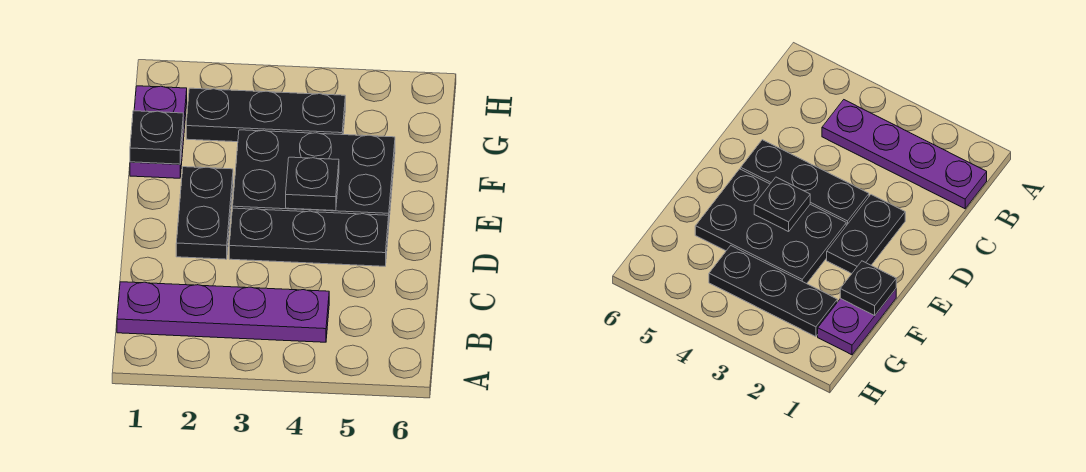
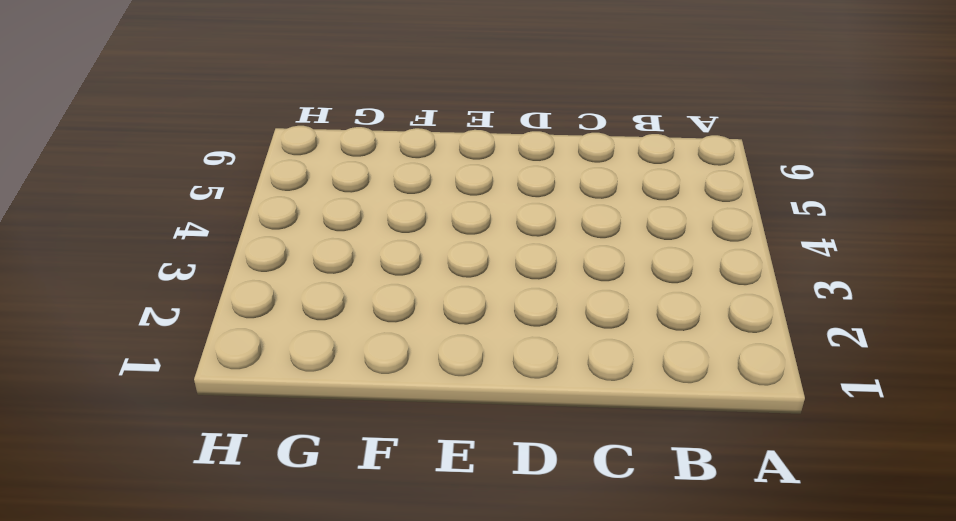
none -> purple plate B1:B4 level 1
none -> black plate D2:E2 level 1

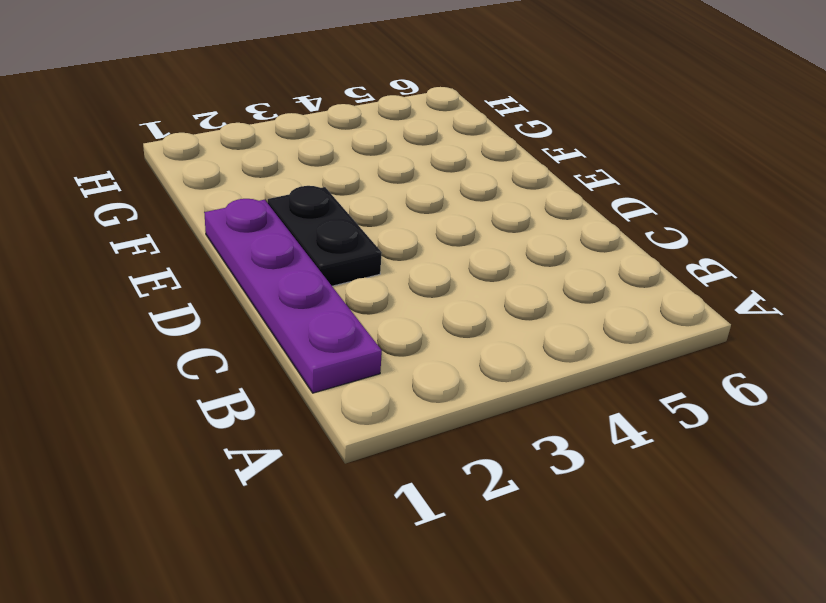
purple plate B1:E1 level 1 -> purple plate B1:B4 level 1
none -> black plate D3:D5 level 1
none -> black plate E3:F5 level 1

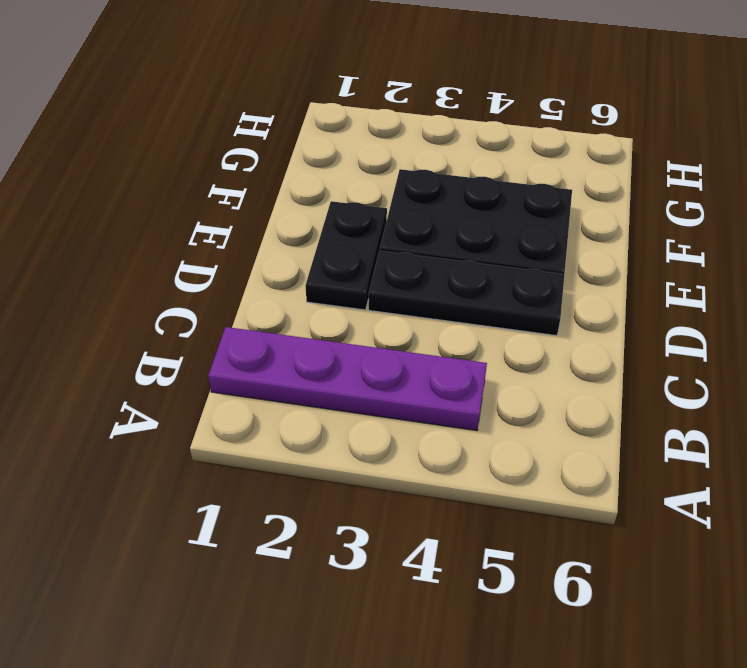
none -> purple plate F1:G1 level 1
none -> black plate G2:G4 level 1

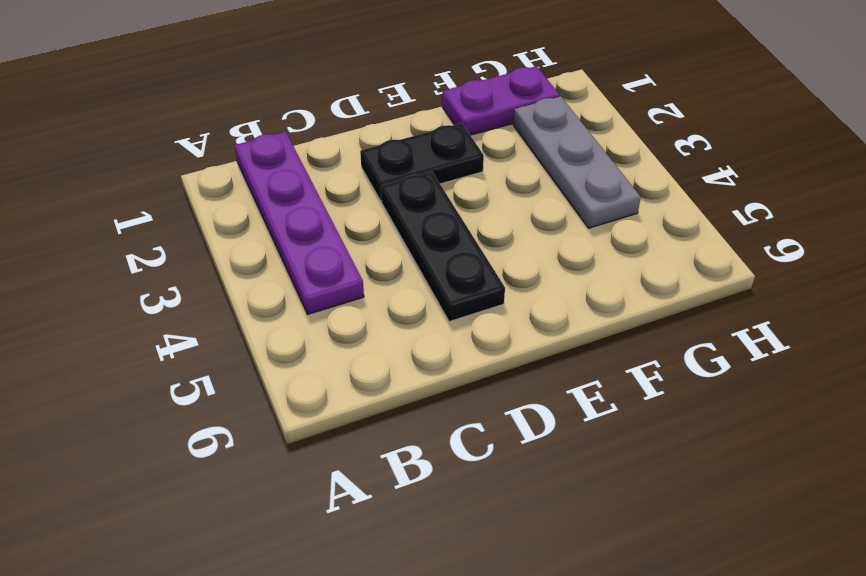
grey plate G2:G4 level 1 -> black plate G2:G4 level 1
none -> black plate E3:F5 level 1
none -> black plate E4 level 2

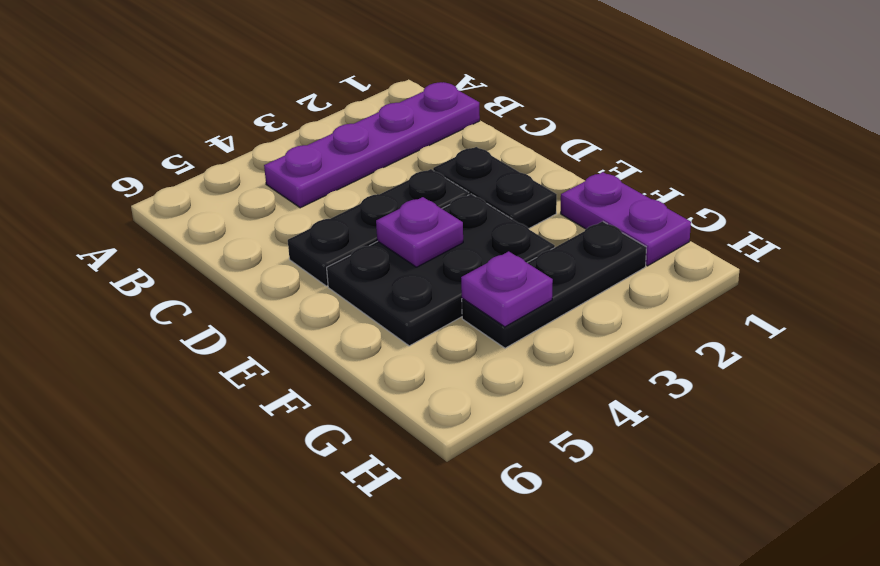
purple plate E4 level 2 -> black plate E4 level 2
purple plate G4 level 2 -> none
none -> black plate F1 level 2

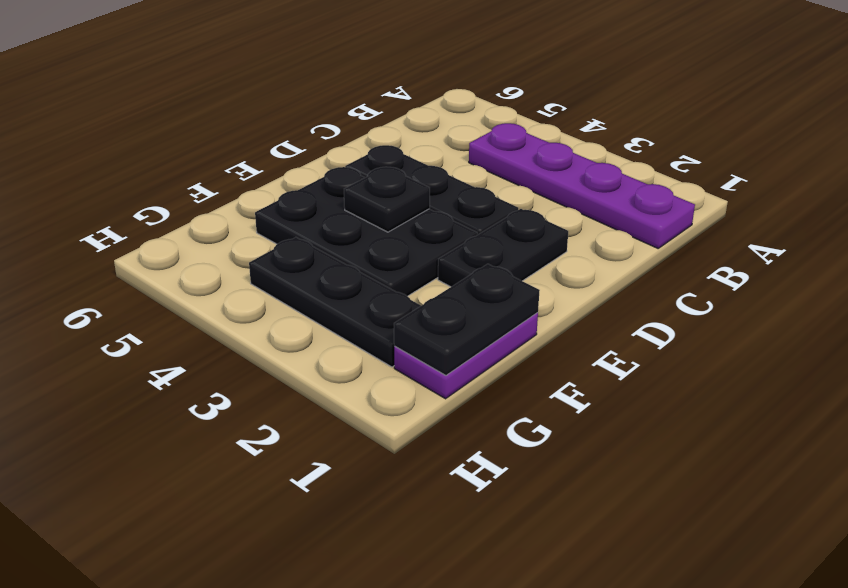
black plate F1:G1 level 2 -> black plate F1 level 2

